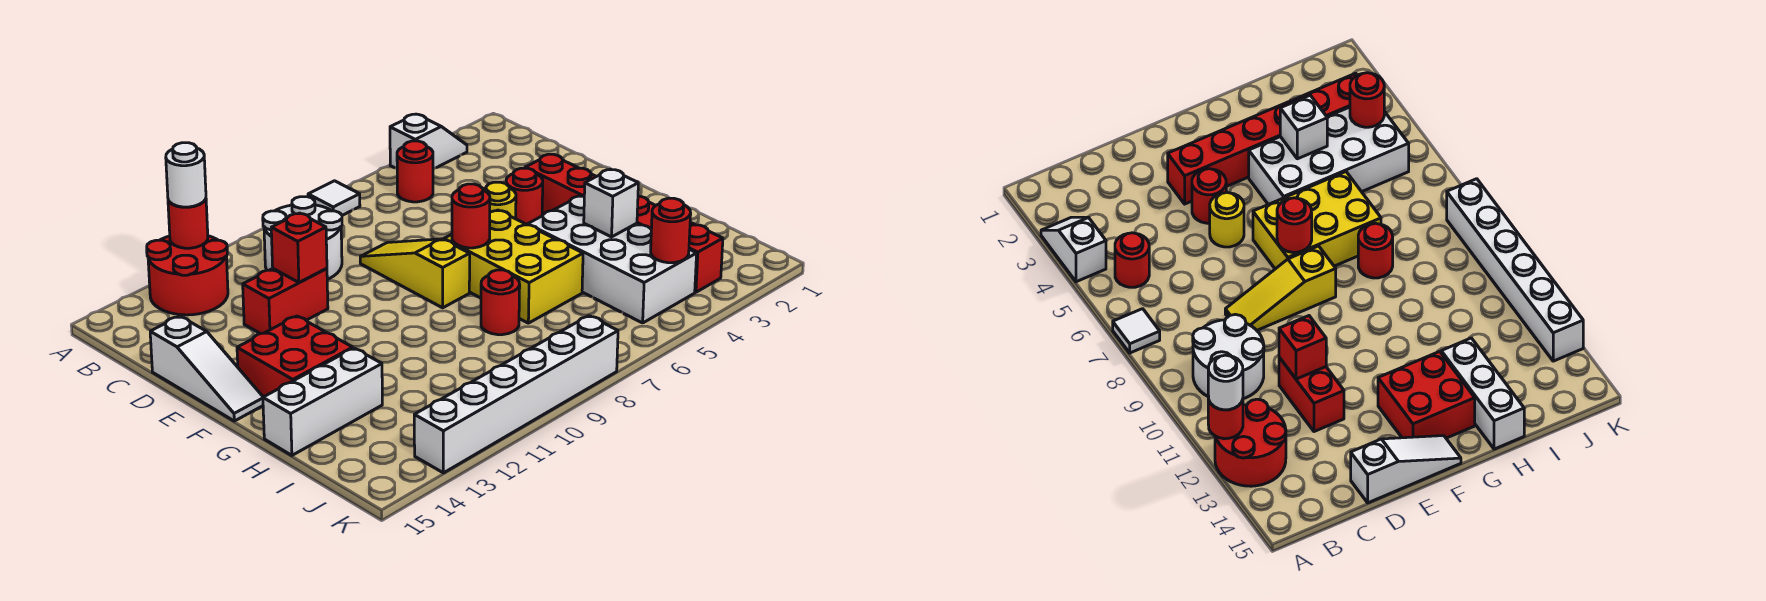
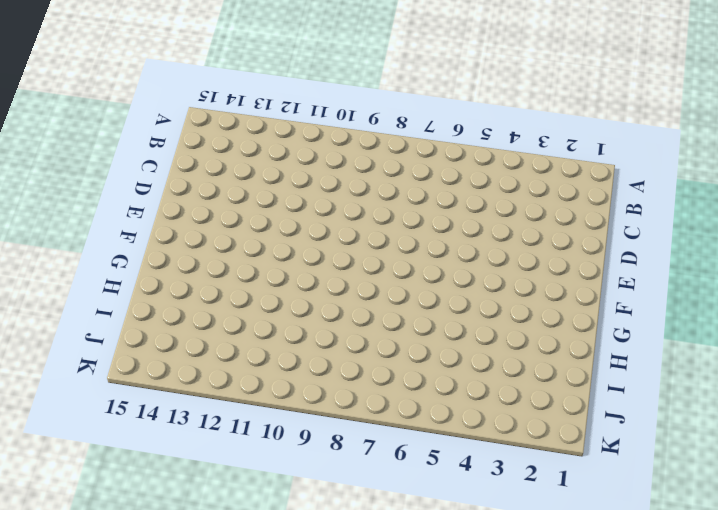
none -> white slope A3:A4 level 1 top 4
none -> white tile A7 level 1
none -> red round brick A12:B13 level 1

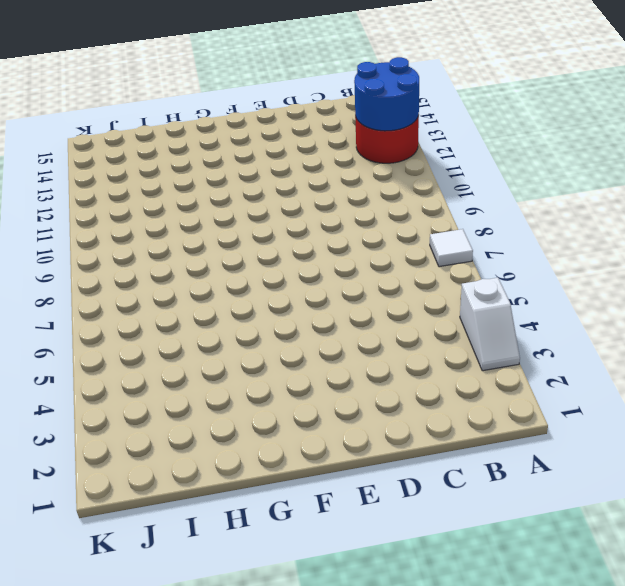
blue round brick A12:B13 level 2 -> red round brick A12 level 2
none -> red round brick B5 level 1
none -> white round brick B9:C10 level 1
none -> yellow slope D8:F8 level 1 top F

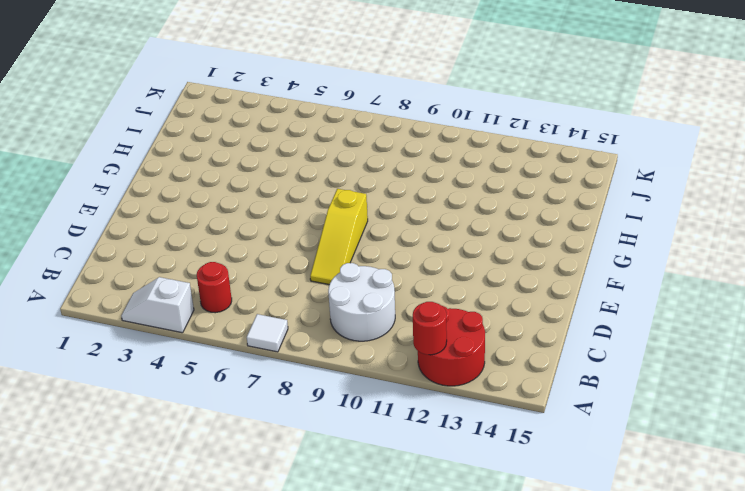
none -> red brick D11:D12 level 1
none -> white slope D15:F15 level 1 top D
none -> red brick E3:J3 level 1

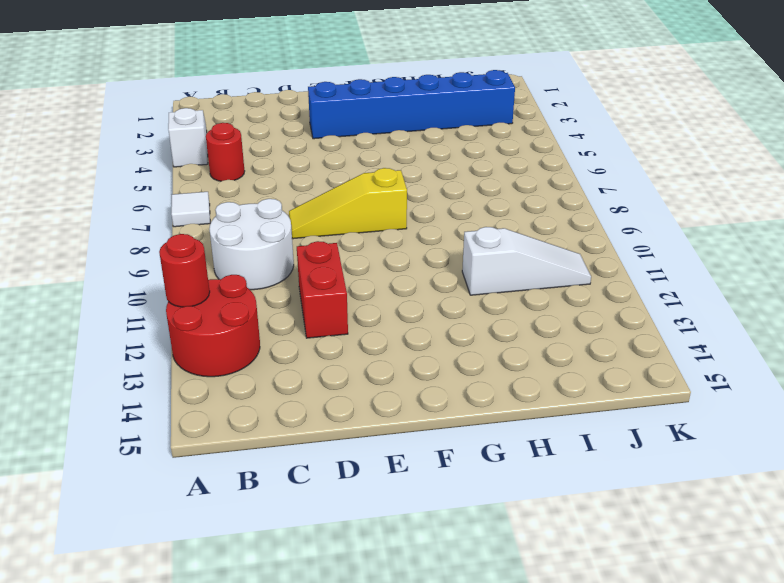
blue brick E3:J3 level 1 -> red brick E3:J3 level 1
white slope H11:J11 level 1 top H -> white slope D15:F15 level 1 top D
none -> red round brick E4 level 1
none -> yellow round brick E5 level 1
none -> yellow brick F6:H7 level 1

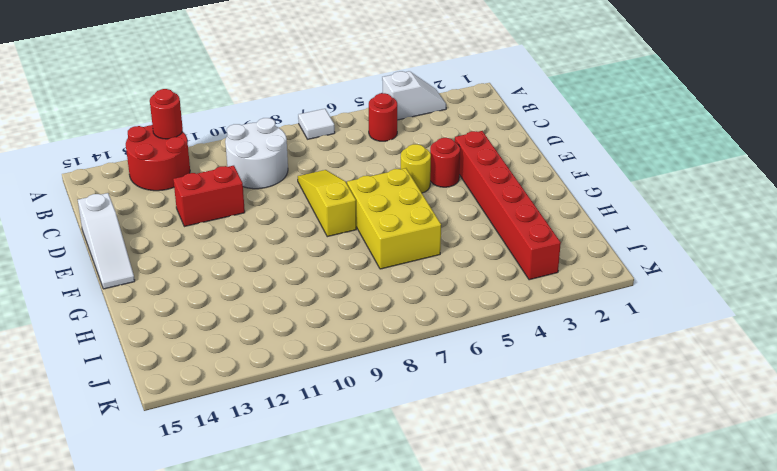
none -> red brick F13:G14 level 1
none -> white brick G4:J5 level 1
none -> red round brick H8 level 1

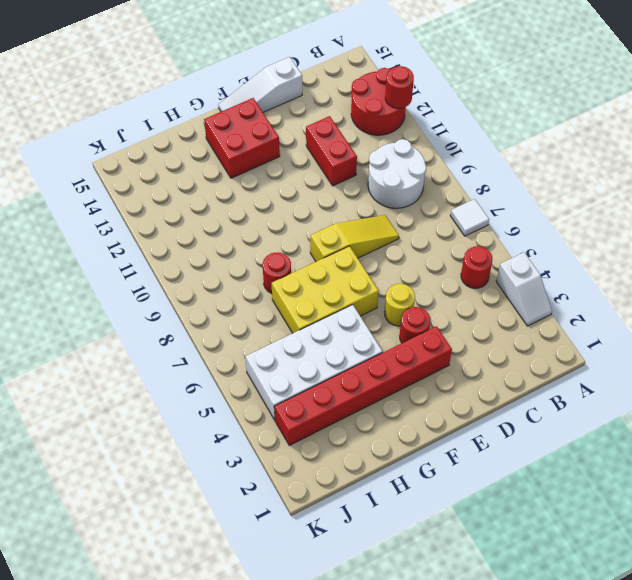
none -> white brick H13:H15 level 1
none -> white brick K8:K13 level 1
none -> red brick D11 level 2

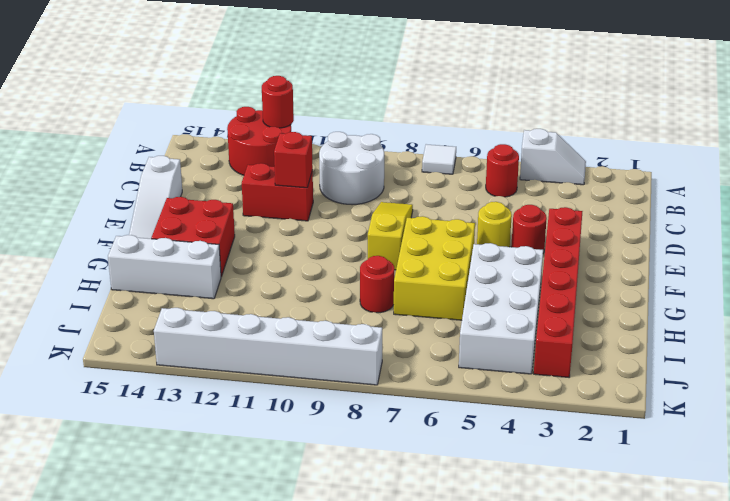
none -> red round brick F7 level 2
none -> white brick H4 level 2
none -> red round brick J4 level 2

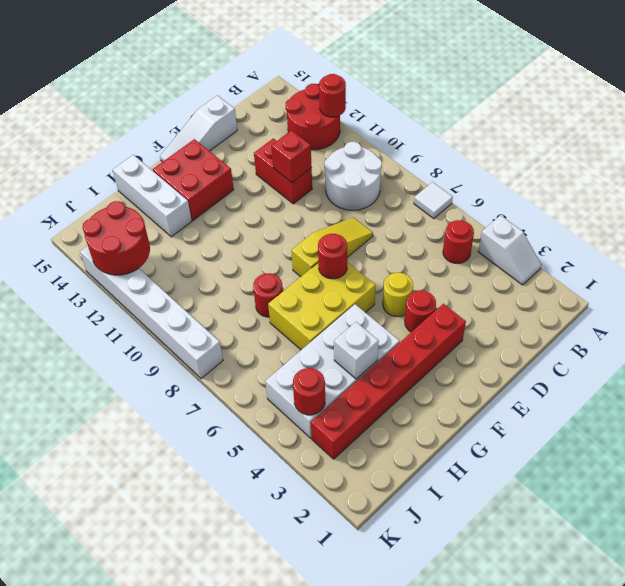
red round brick J12:K13 level 2 -> none
none -> white round brick A12 level 3

